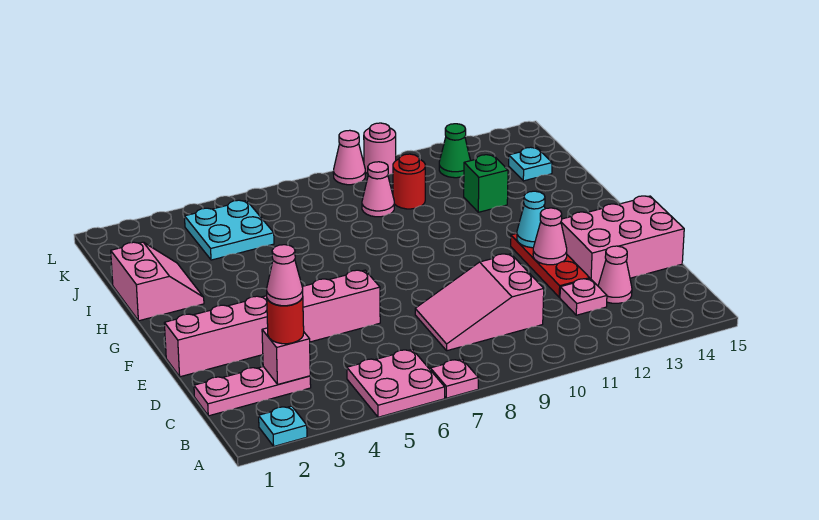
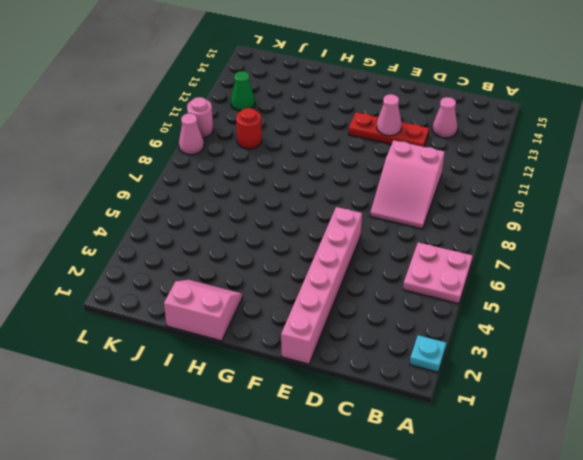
none -> pink plate A7 level 1
none -> pink plate C1:C3 level 1
none -> pink plate C12 level 1

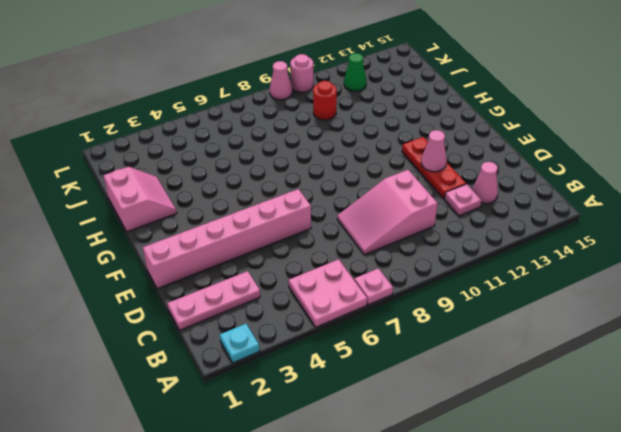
none -> pink brick D13:E15 level 1
none -> green brick I12 level 1
none -> cyan plate J4:K5 level 1

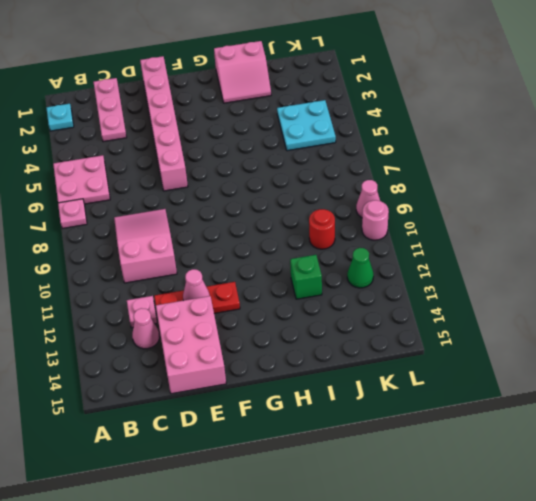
none -> pink cone J9 level 1
none -> cyan plate J14 level 1
none -> pink brick C3 level 2

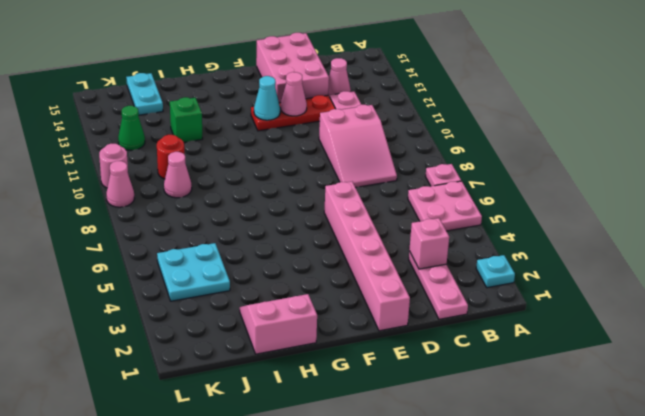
cyan plate J14:J15 level 1 -> cyan plate J14 level 1
none -> red round brick C3 level 3
none -> pink cone C3 level 4

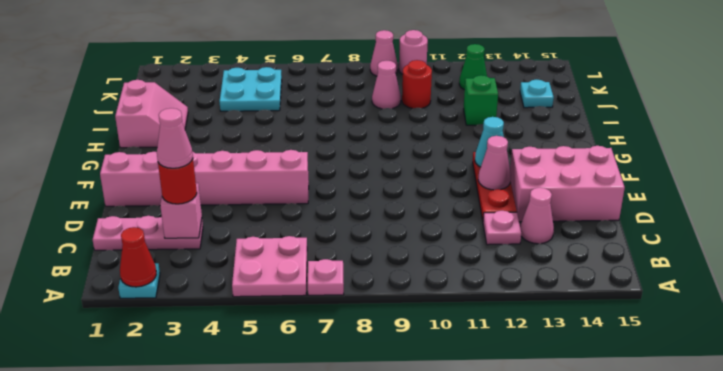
red cone A2 level 2 -> none
none -> pink slope C8:D10 level 1 top 10

